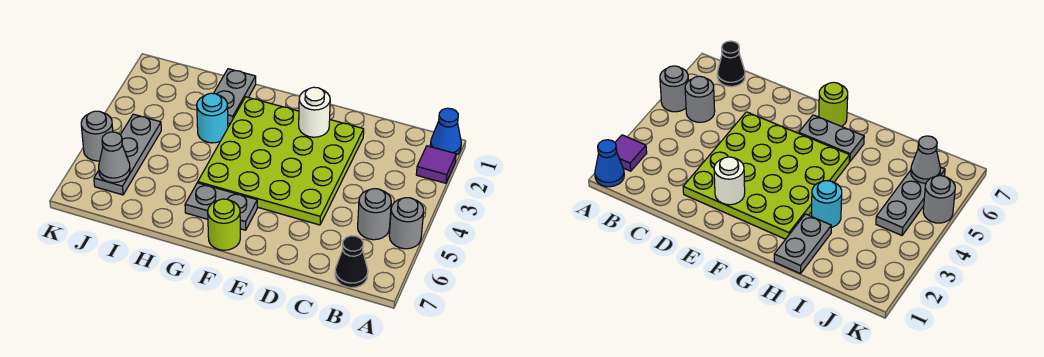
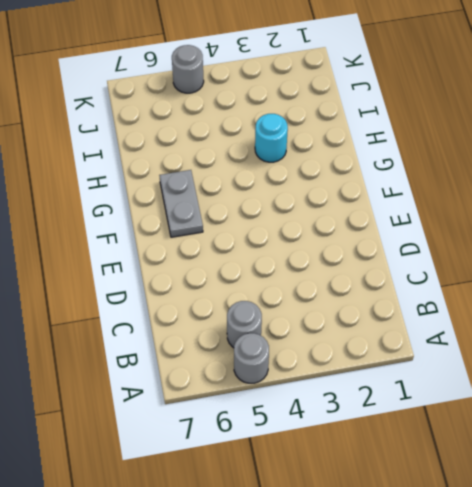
none -> blue cone A1 level 1
none -> purple tile A2 level 1
none -> black cone B7 level 1

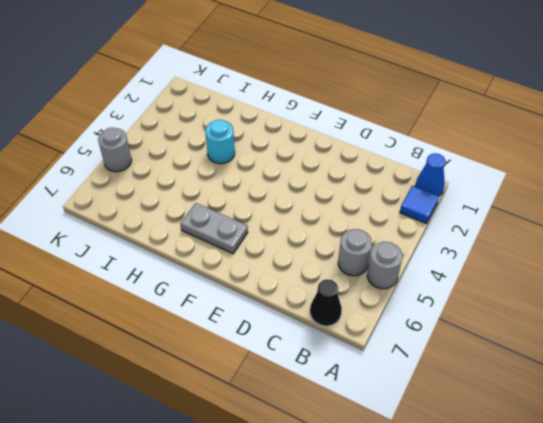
blue tile A2 level 1 -> purple tile A2 level 1
none -> lime plate D2:G5 level 1
none -> lime round brick F7 level 1
none -> grey plate H1:H2 level 1

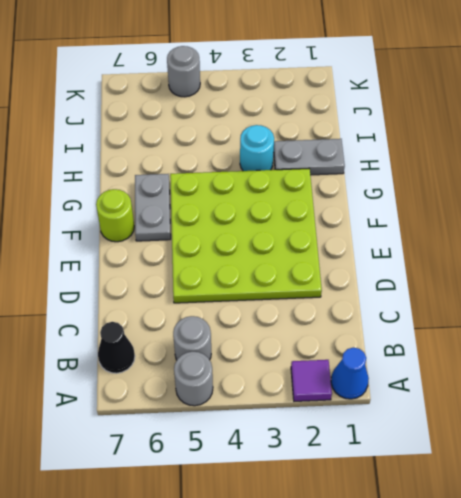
none -> grey plate J4:J6 level 1
none -> white round brick E2 level 2
none -> grey cone J6 level 2

